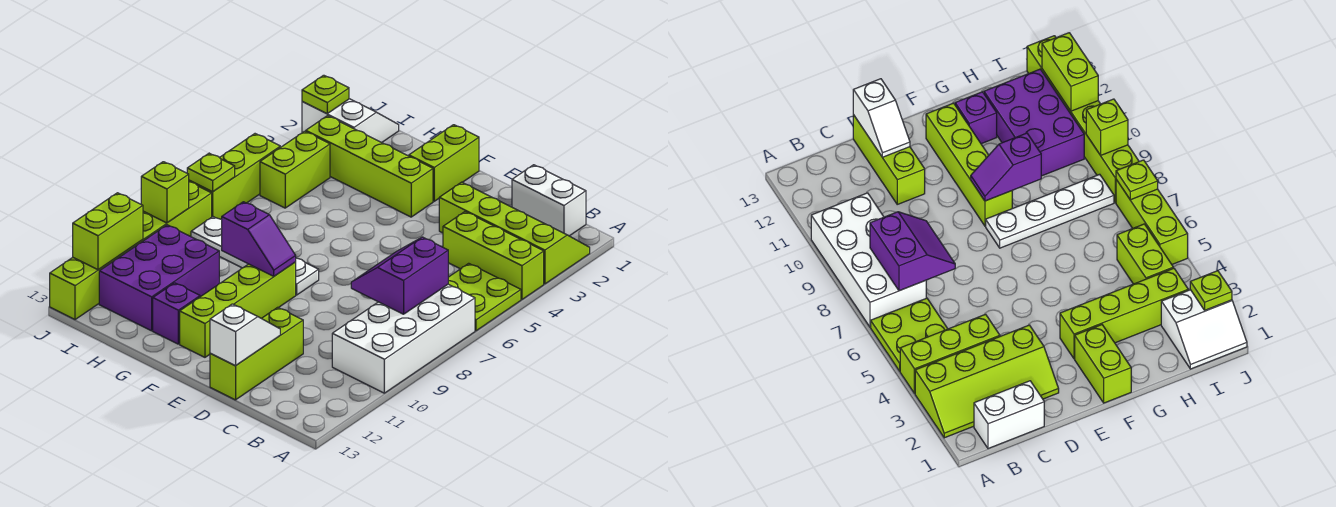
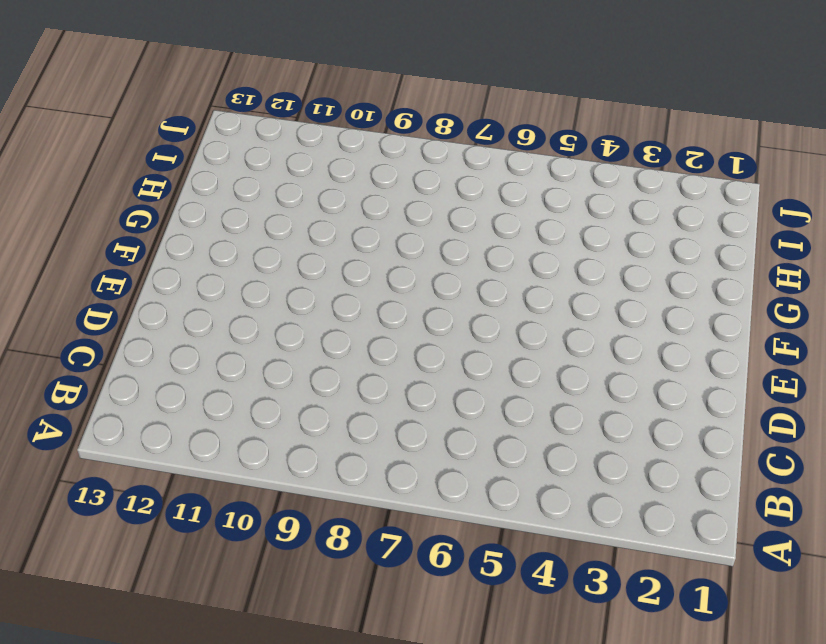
none -> lime slope A2:D3 level 1 top 3
none -> lime brick A4:C4 level 1
none -> lime plate A5:B6 level 1

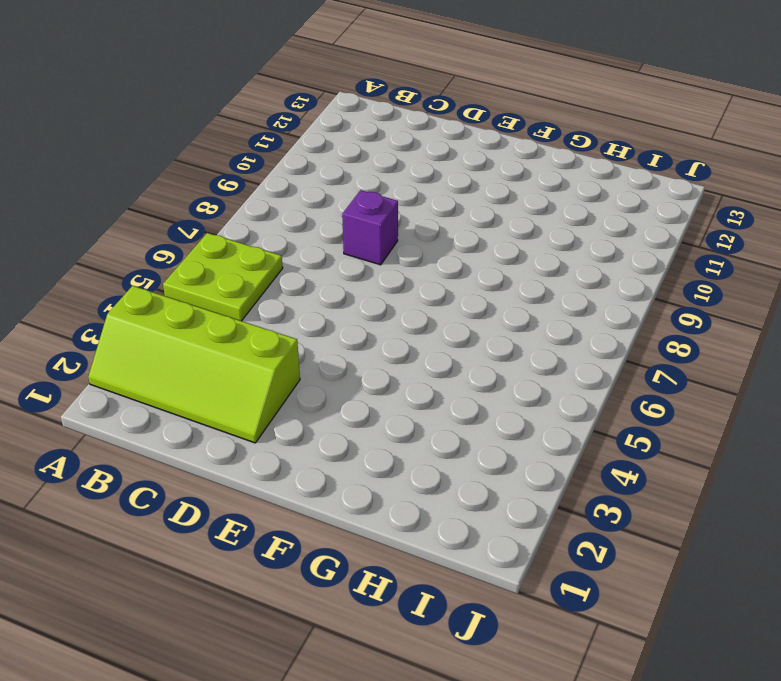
purple brick D8 level 1 -> purple brick G12 level 1
none -> lime brick A4:C4 level 1
none -> white brick A7:B10 level 1
none -> white brick B1:C1 level 1

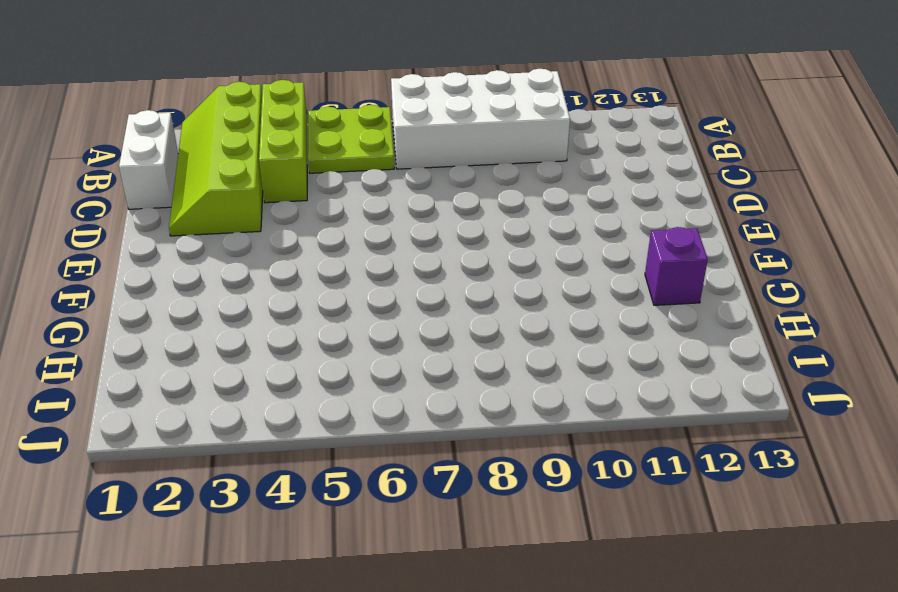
none -> lime brick D11:D13 level 1
none -> lime brick F1:F2 level 1
none -> lime brick F3:I3 level 1

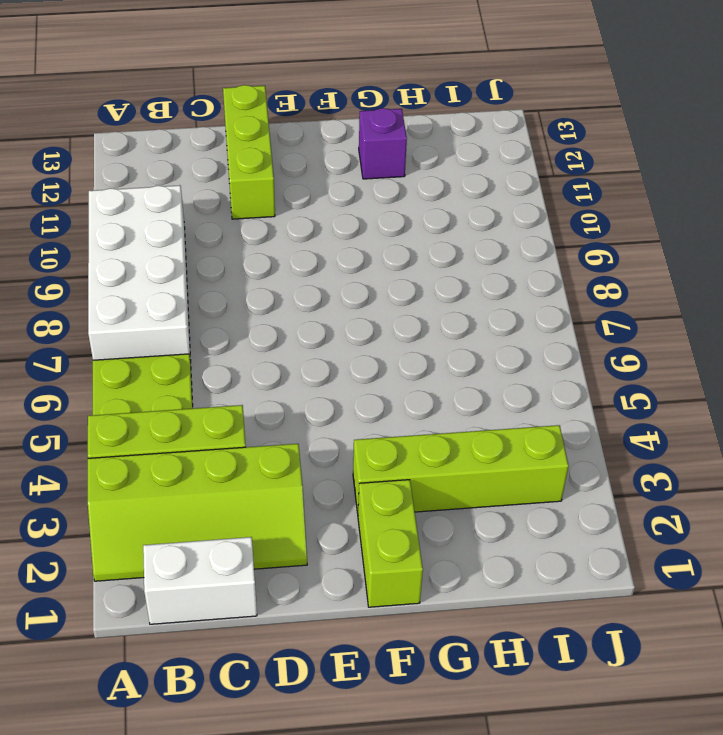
none -> white plate F8:I8 level 1
none -> lime brick F9:F12 level 1
none -> purple brick H10:I12 level 1

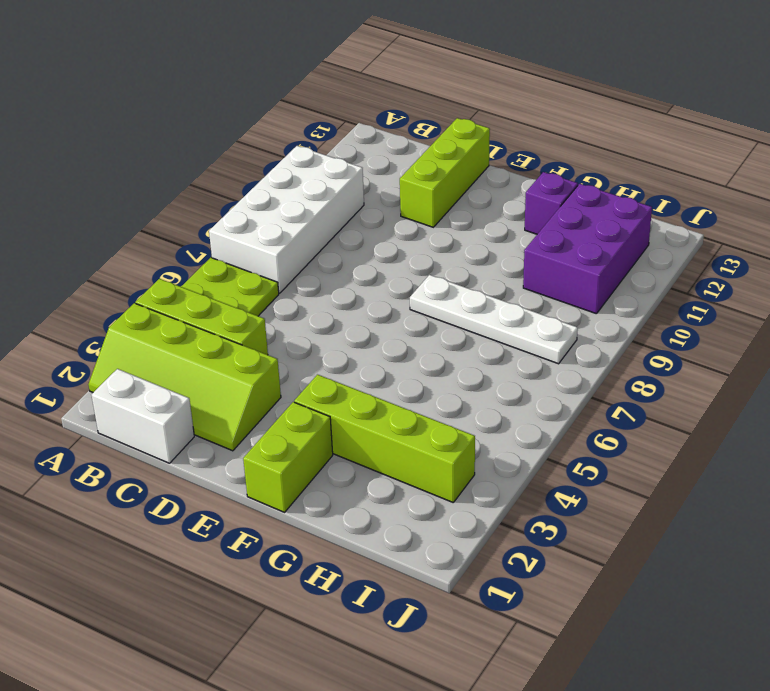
none -> lime brick F9:F12 level 1
none -> white slope I1:J2 level 1 top 2
none -> lime brick I4:I5 level 1

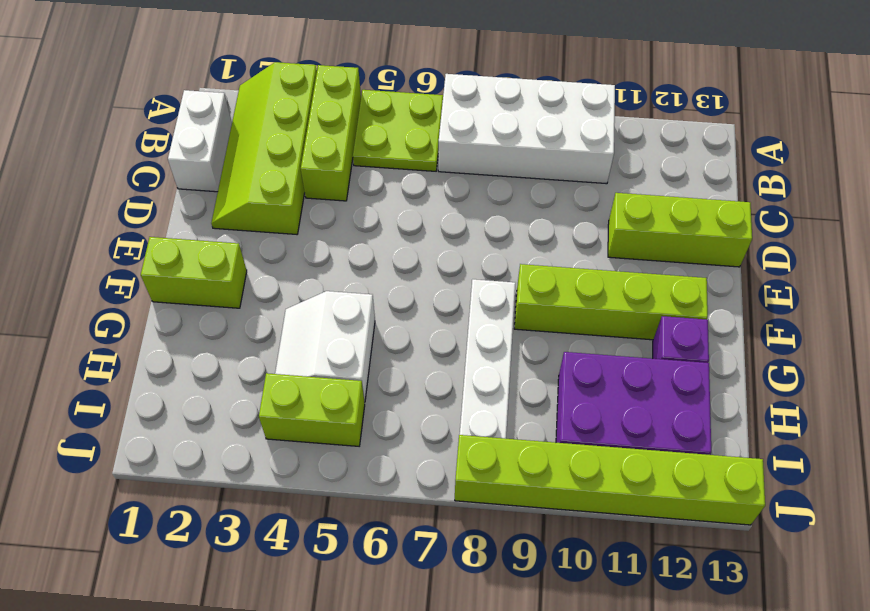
white slope G4:H5 level 1 top 5 -> white slope I1:J2 level 1 top 2
none -> lime brick F3:I3 level 1
none -> lime brick J5:J7 level 1
none -> purple slope B7:C8 level 2 top B

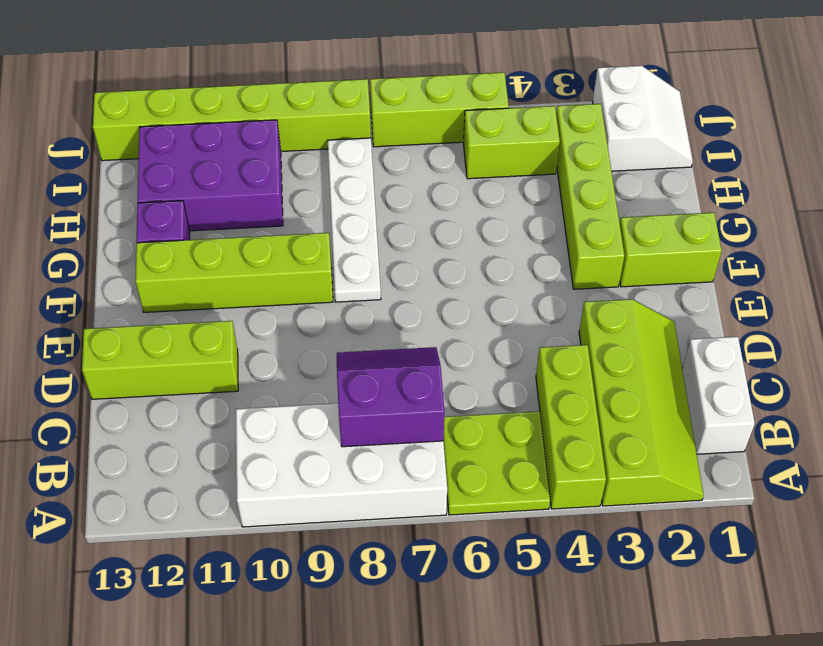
none -> white slope D12:D13 level 2 top 13
none -> purple slope F9:G9 level 2 top G
none -> lime plate J2 level 2

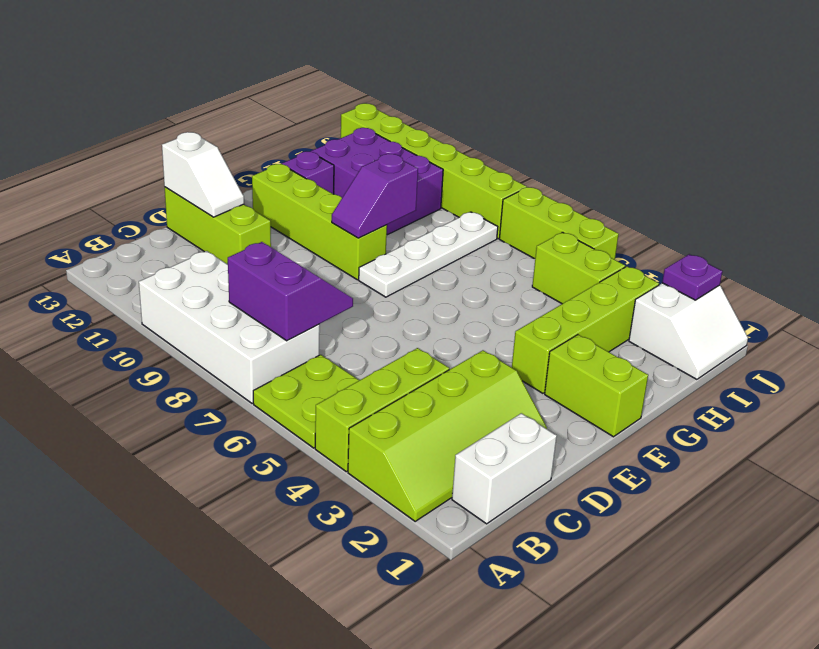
purple plate J2 level 2 -> lime plate J2 level 2
none -> lime plate J7 level 2
none -> lime brick J9 level 2
none -> lime brick J11:J12 level 2

